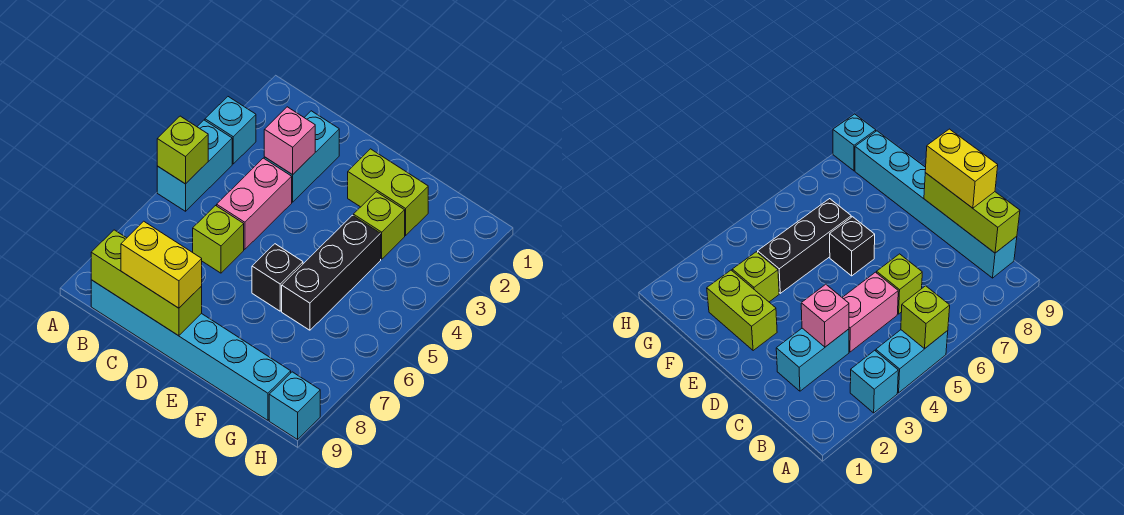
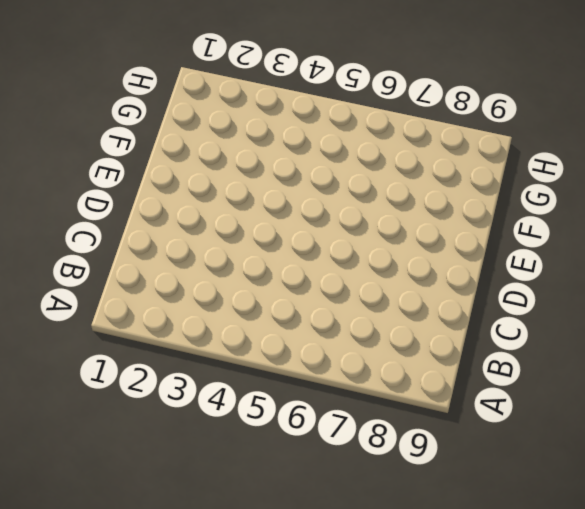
none -> cyan brick A3 level 1
none -> cyan brick A4:A5 level 1
none -> cyan brick B9:G9 level 1

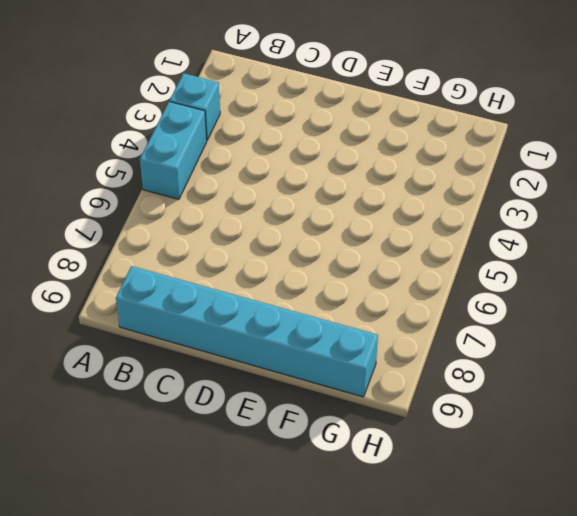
none -> cyan brick C2:C3 level 1
none -> pink brick C4:C5 level 1
none -> lime brick C6 level 1

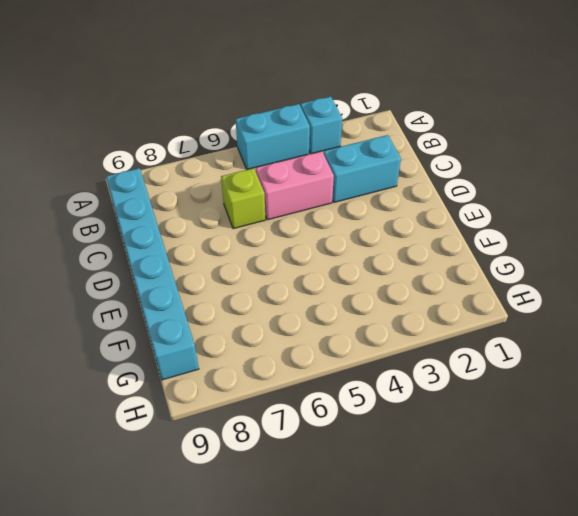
none -> lime brick E2:F2 level 1
none -> black brick E6 level 1
none -> lime brick F3 level 1

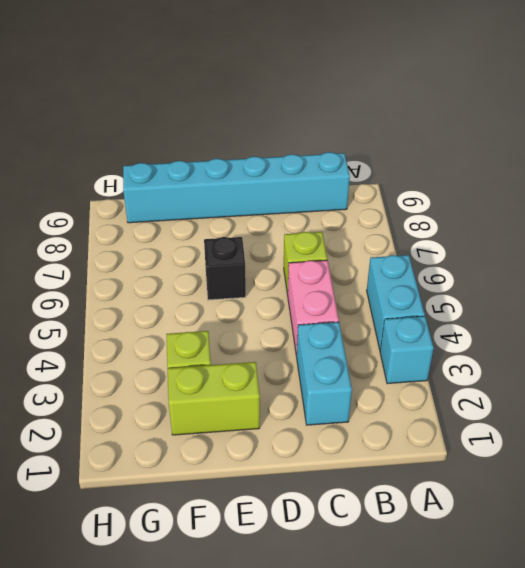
none -> black brick F4:F6 level 1
none -> cyan brick H9 level 1
none -> lime brick A5 level 2

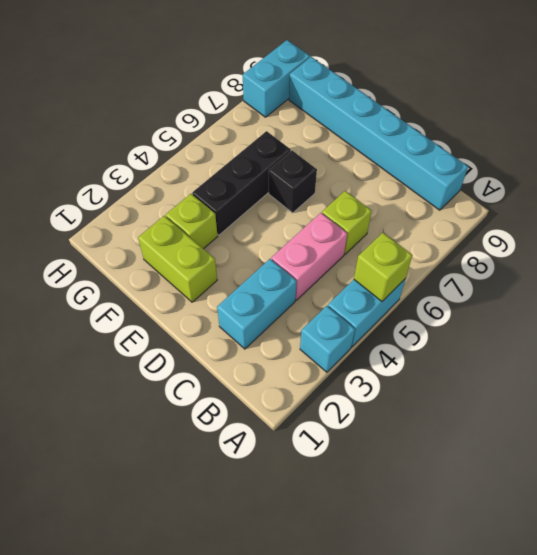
cyan brick H8:H9 level 1 -> cyan brick H9 level 1
none -> lime brick B9:D9 level 2
none -> pink brick C3 level 2
none -> yellow brick C9:D9 level 3

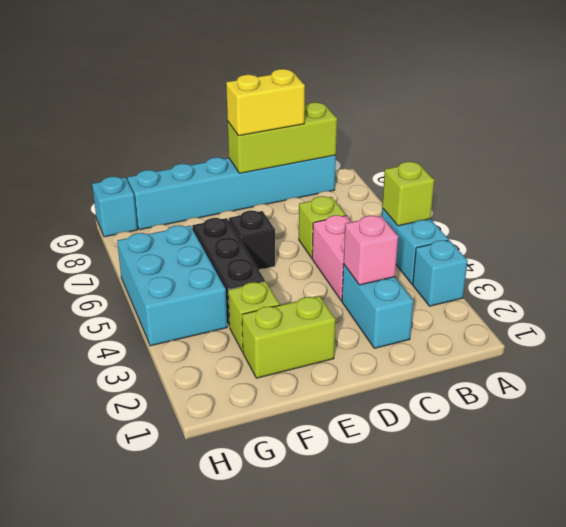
cyan brick G4:H6 level 1 -> none

